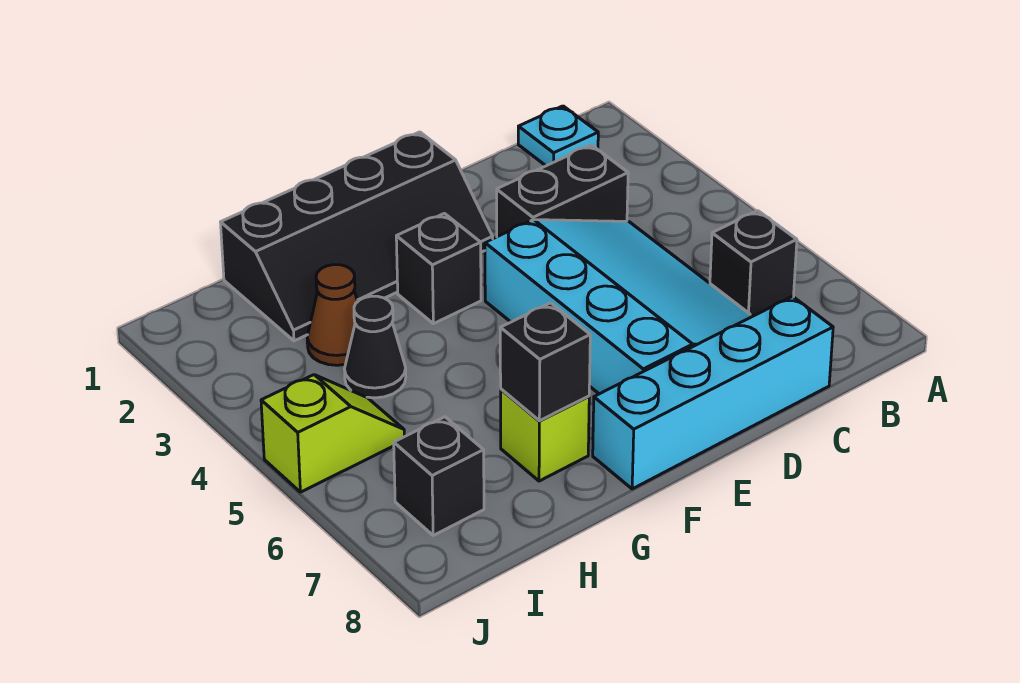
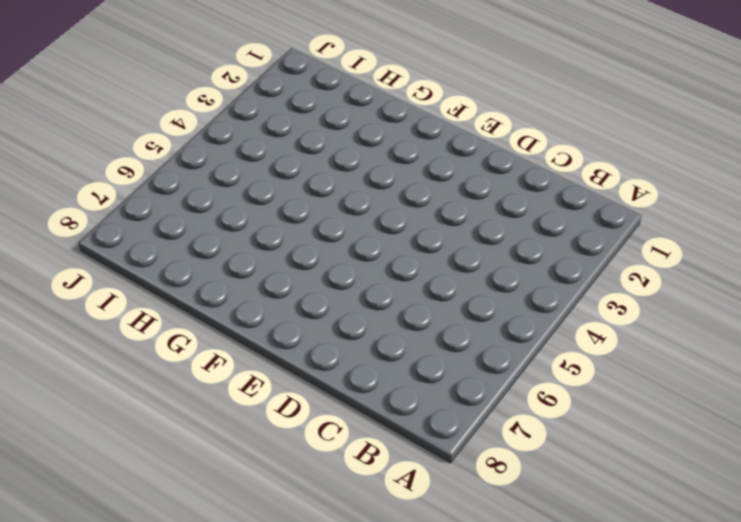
none -> cyan plate B1 level 1
none -> black brick B6 level 1
none -> black brick C3:D3 level 1

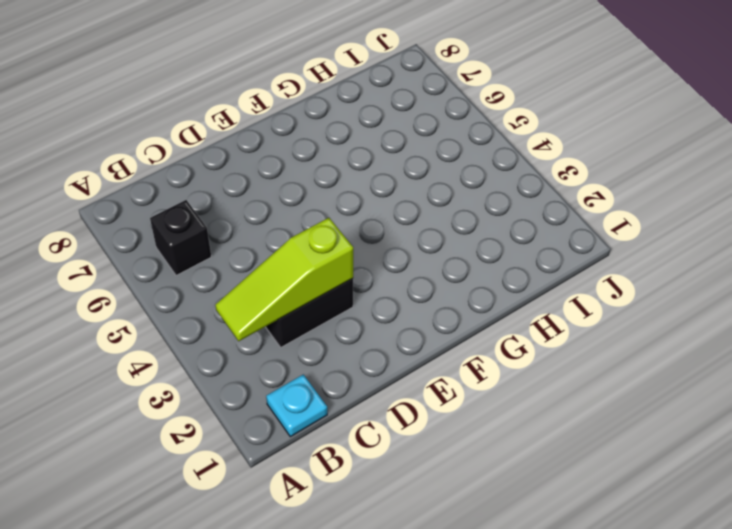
lime slope B3:D3 level 2 top D -> none
none -> cyan slope C4:E7 level 1 top E
none -> cyan brick C8:F8 level 1
none -> black slope E1:H2 level 1 top 1

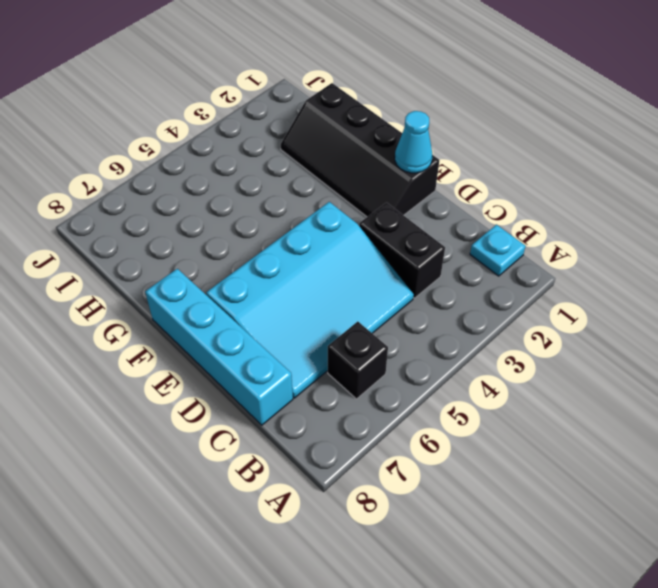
cyan cone E1 level 2 -> none
none -> black brick F3 level 1
none -> lime brick G7 level 1
none -> brown cone H3 level 1

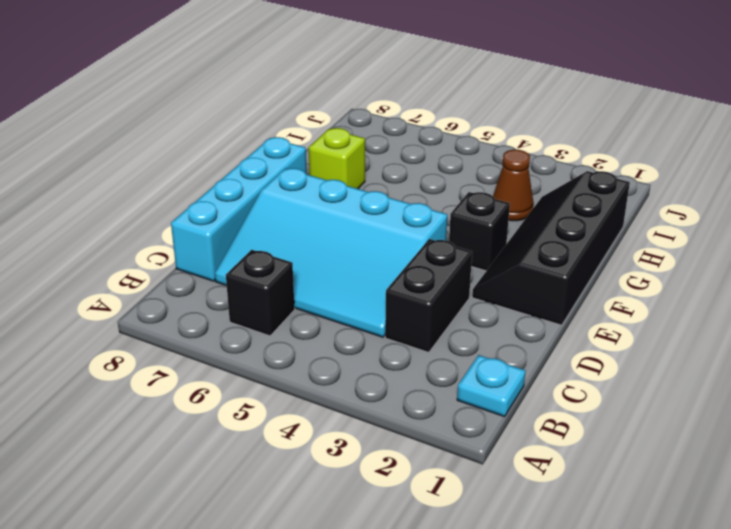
none -> black cone H4 level 1
none -> lime slope I5:J5 level 1 top J
none -> black brick I7 level 1

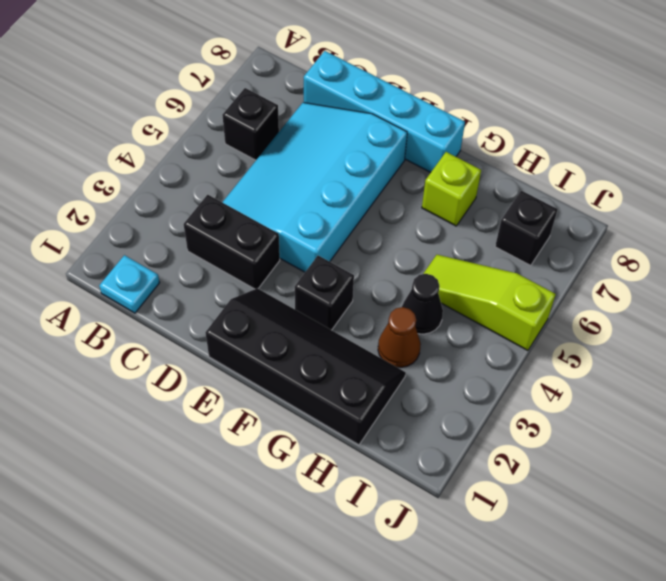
lime slope H5:J5 level 1 top J -> lime slope I5:J5 level 1 top J
none -> black brick G7 level 2

